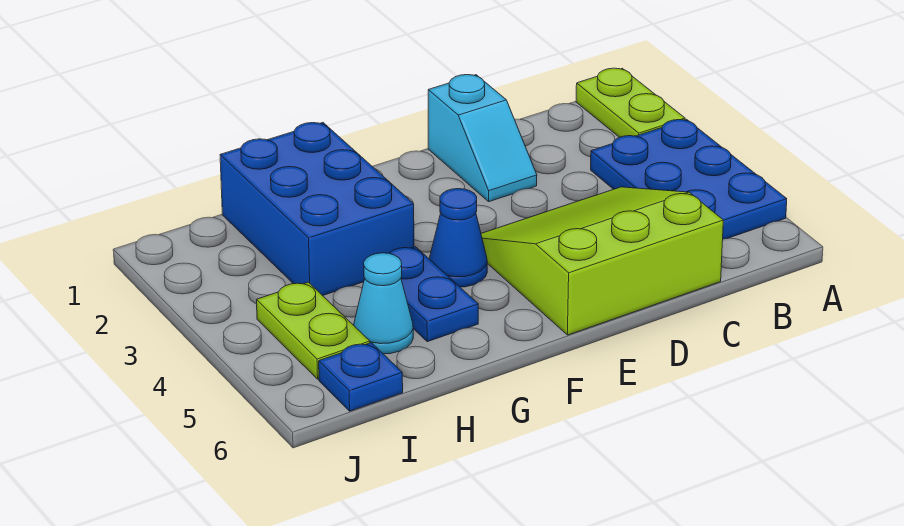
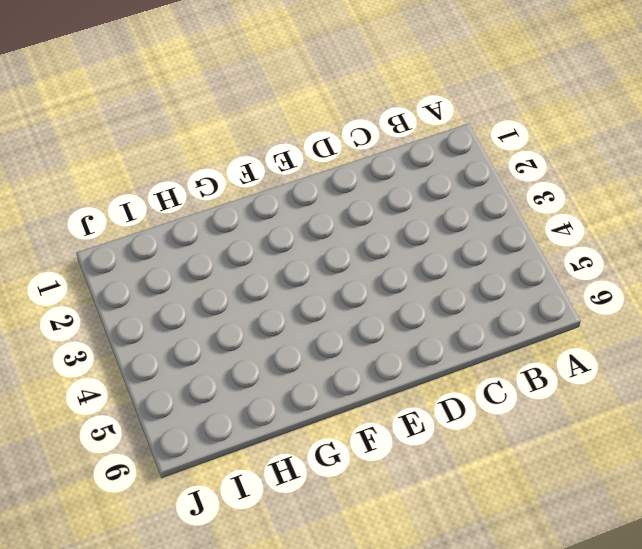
none -> lime plate A1:A2 level 1
none -> blue plate A3:B5 level 1

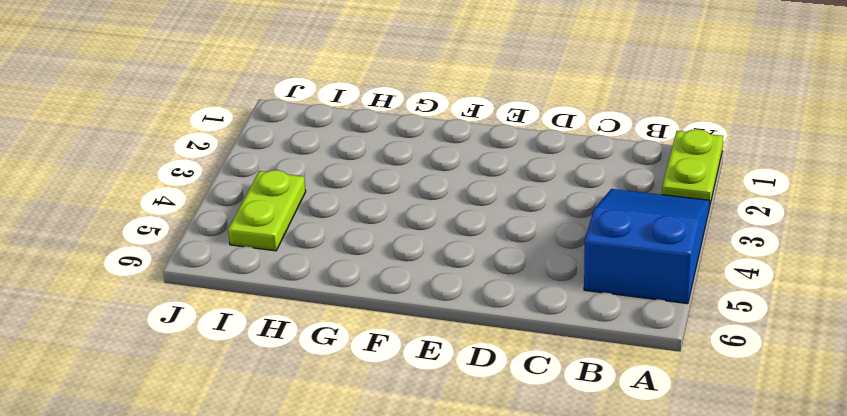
blue slope A3:B5 level 1 top 5 -> blue plate A3:B5 level 1
none -> lime slope C4:E6 level 1 top 6
none -> cyan slope D1:D2 level 1 top 1

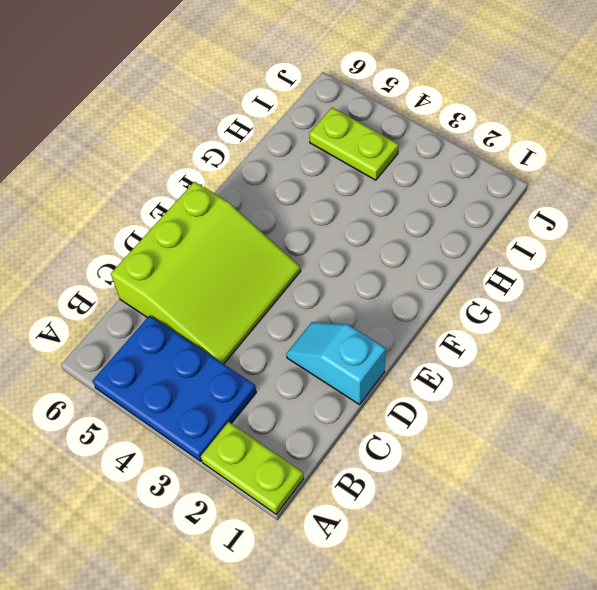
none -> blue cone F4 level 1
none -> blue brick G1:H3 level 1

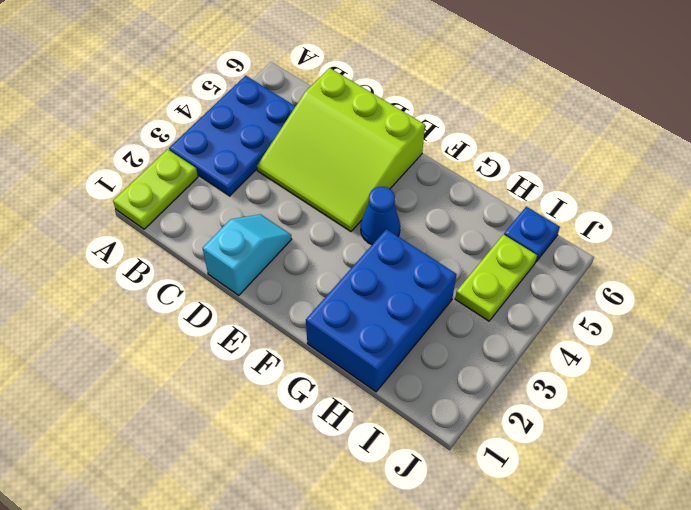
none -> blue plate G4:G5 level 1
none -> cyan cone H5 level 1

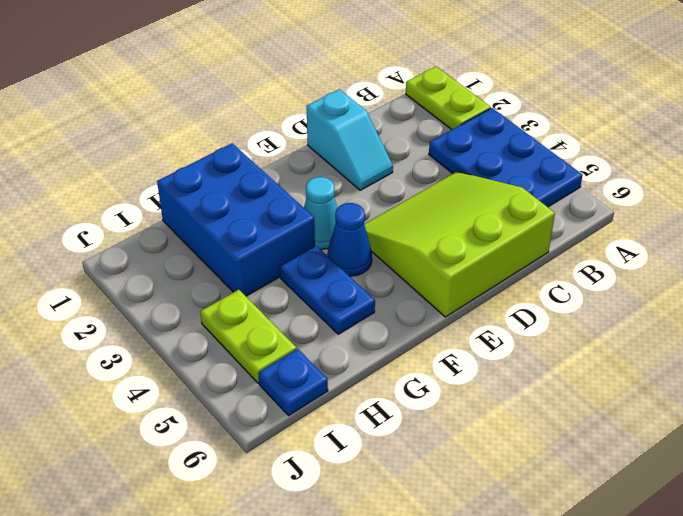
cyan cone F3 level 1 -> cyan cone H5 level 1

